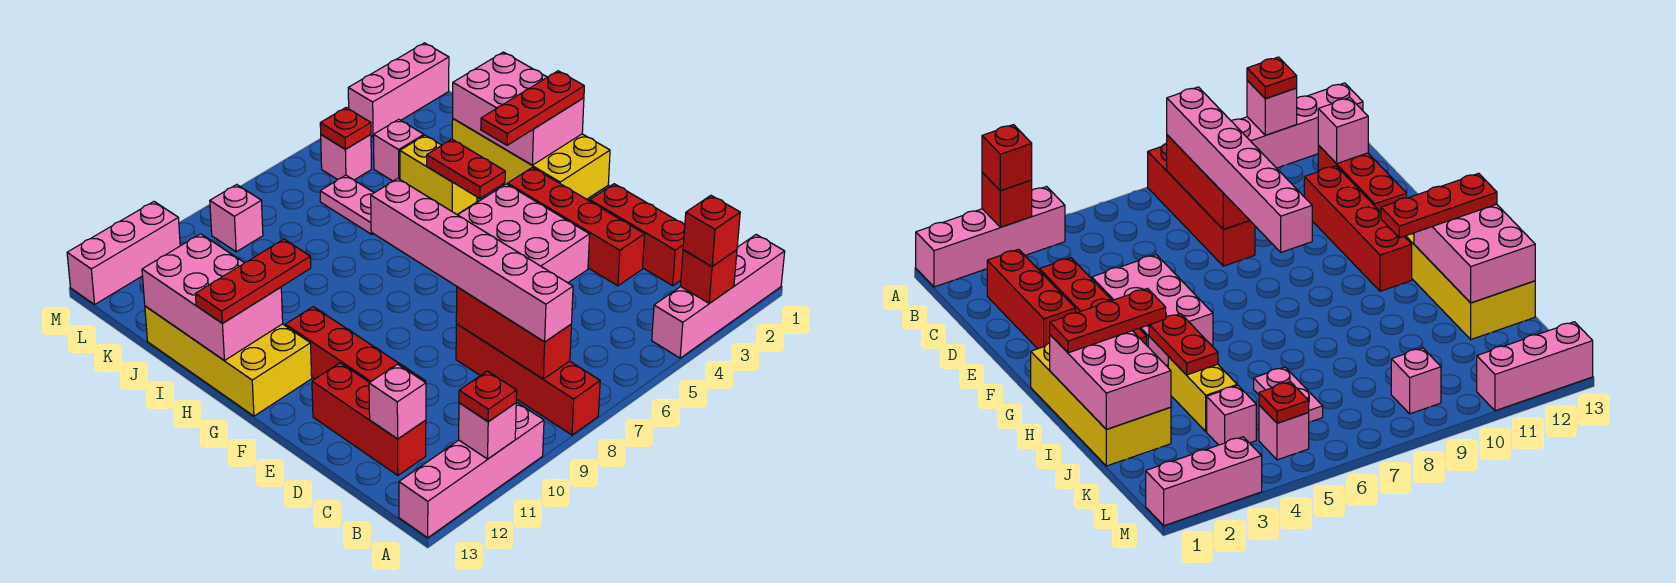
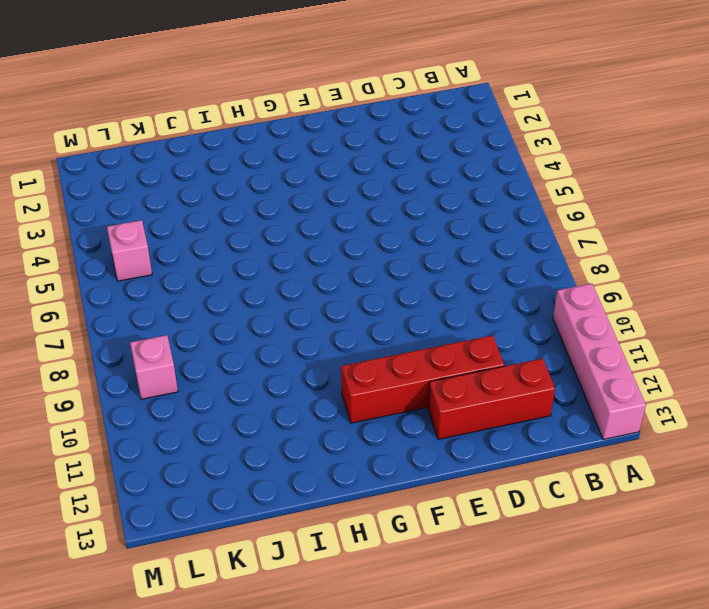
none -> pink brick A1:A4 level 1
none -> red brick A8:D8 level 1
none -> red brick C2:E2 level 1
none -> red brick D3:G3 level 1

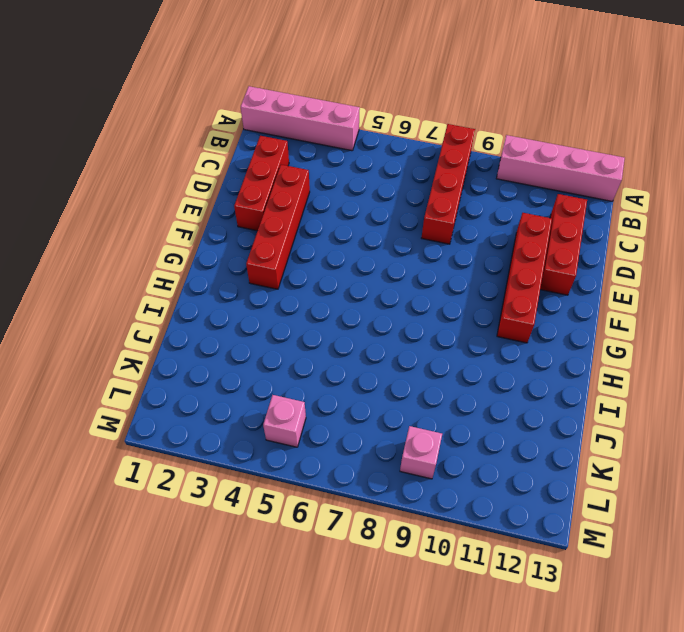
none -> pink brick E4:G5 level 1
none -> yellow brick G1:J2 level 1
none -> yellow brick G12:J13 level 1
none -> yellow brick I4:J4 level 1

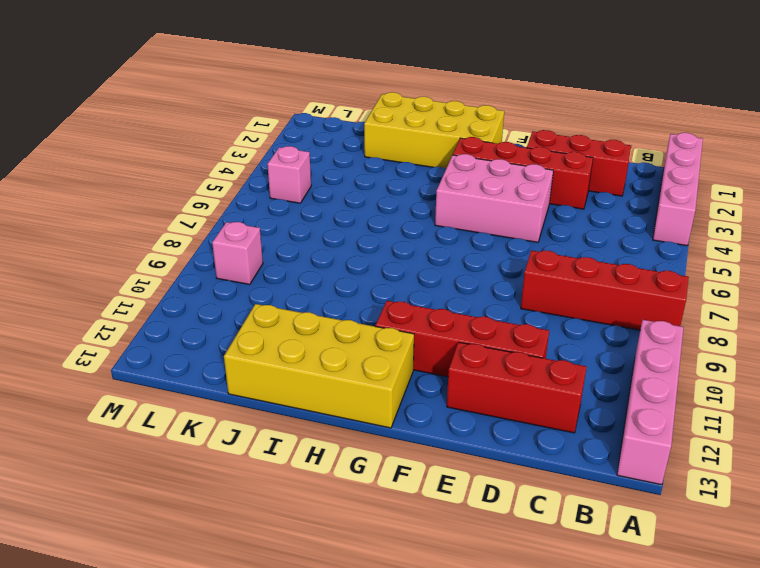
none -> yellow brick I4:J4 level 1
none -> pink plate J6:K6 level 1
none -> pink brick K4 level 1
none -> pink brick M1:M3 level 1

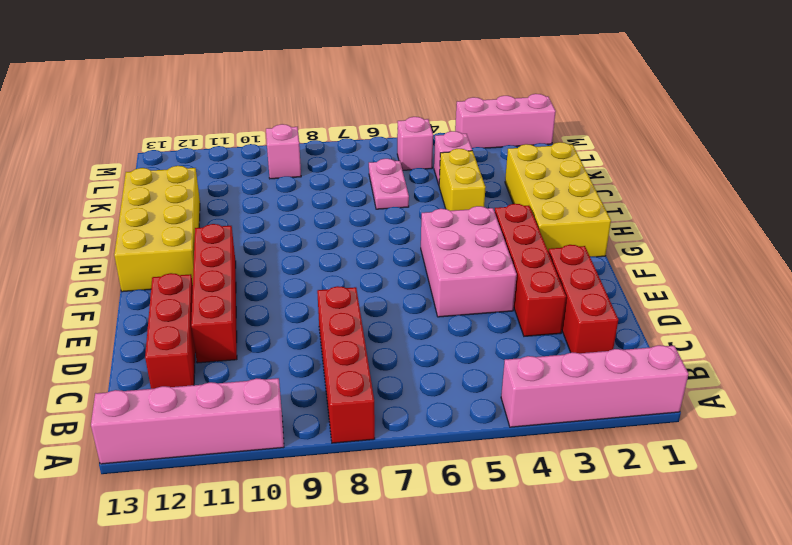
none -> pink brick M11:M13 level 1
none -> red brick A3 level 2
none -> pink brick A11 level 2
none -> red brick B8:D8 level 2

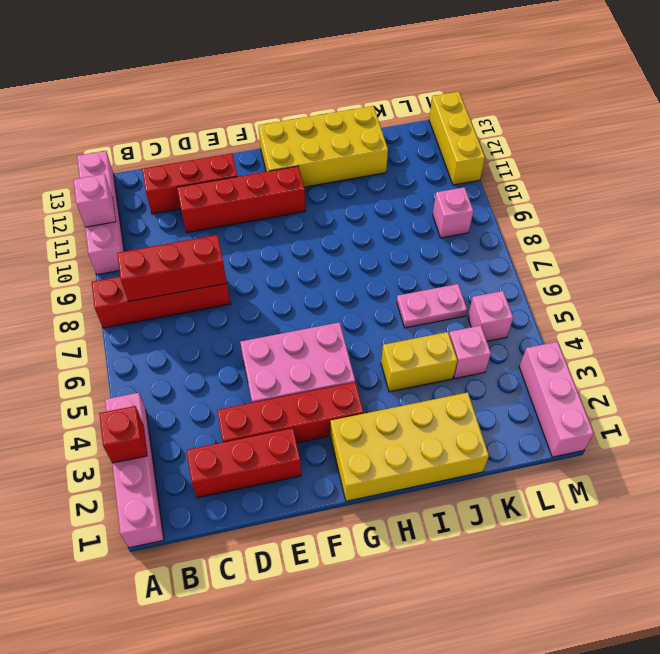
yellow brick M11:M13 level 1 -> pink brick M11:M13 level 1
none -> pink brick C12 level 2
none -> pink brick H1:J2 level 2
none -> red plate H4:I4 level 2
none -> pink brick H12:J13 level 2

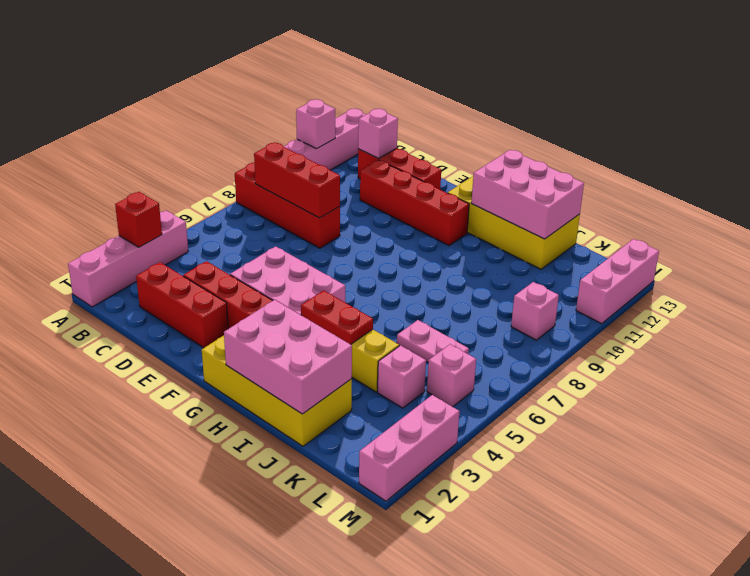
none -> red plate L5 level 2
none -> red brick A3 level 3
none -> red plate A11 level 3
none -> pink brick B8:G8 level 3

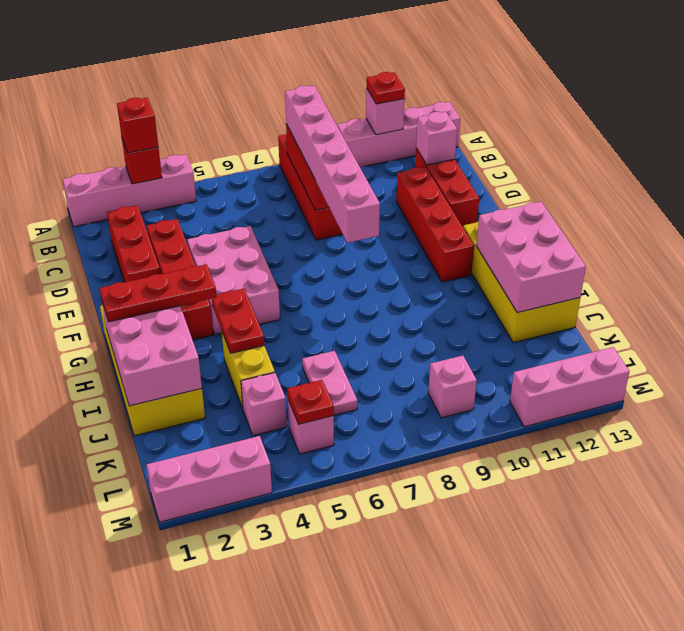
none -> red plate H11:H13 level 3

